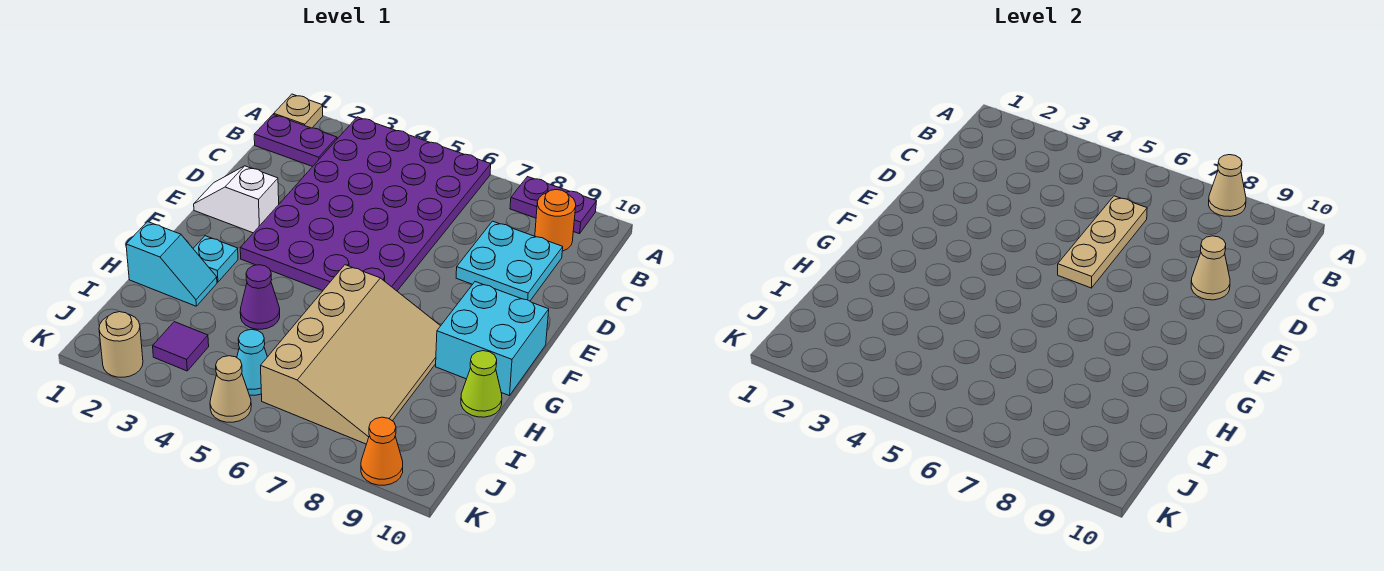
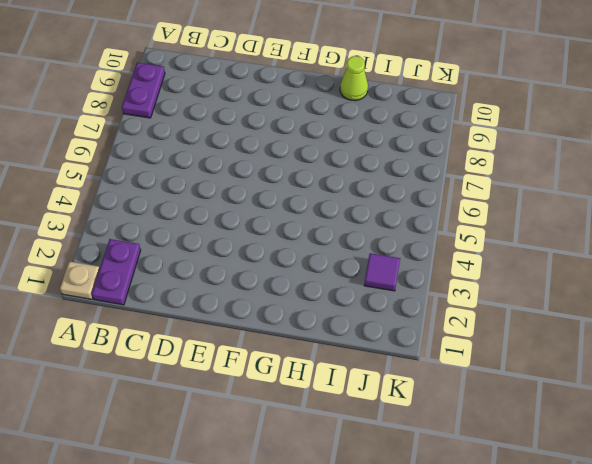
none -> purple plate A3:F6 level 1
none -> orange round brick B9 level 1
none -> cyan plate C8:D9 level 1

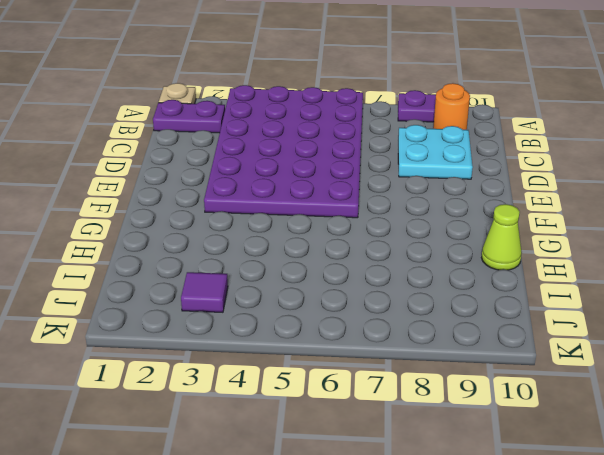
none -> white slope E1:E2 level 1 top 2
none -> cyan brick F9:G10 level 1
none -> cyan plate G2 level 1

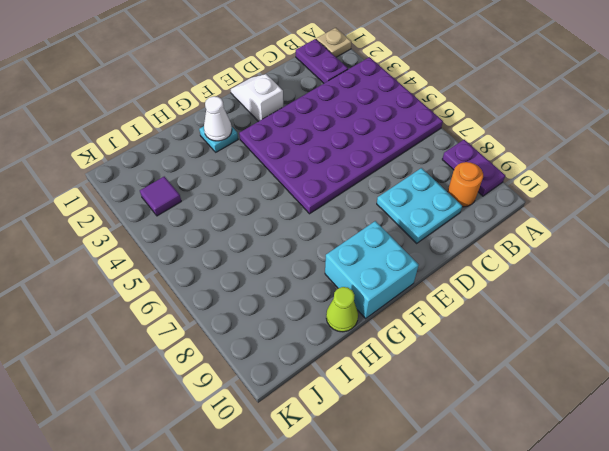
white cone G2 level 2 -> none
none -> tan slope G6:J8 level 1 top 6
none -> cyan slope H1:H2 level 1 top 1
none -> purple cone H4 level 1

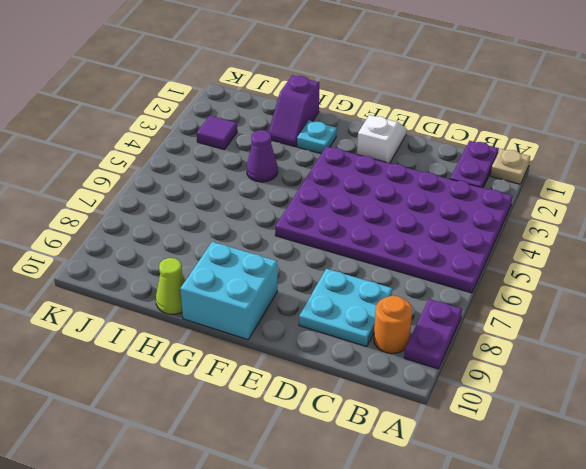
purple slope H1:H2 level 1 top 1 -> cyan slope H1:H2 level 1 top 1
none -> tan slope G6:J8 level 1 top 6
none -> cyan cone J5 level 1
none -> tan round brick K2 level 1

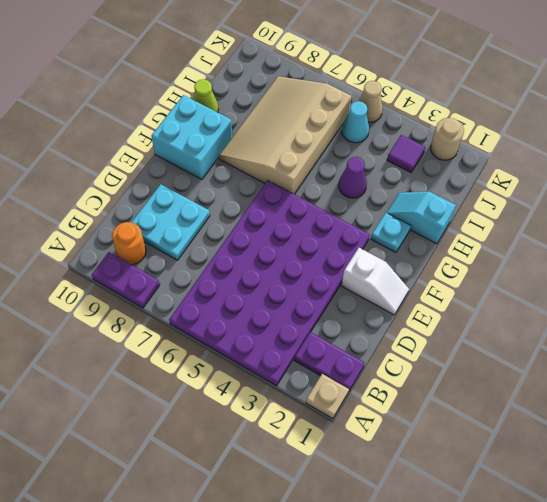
none -> orange cone K9 level 1
none -> tan cone A8 level 2
none -> tan plate C6:E6 level 2

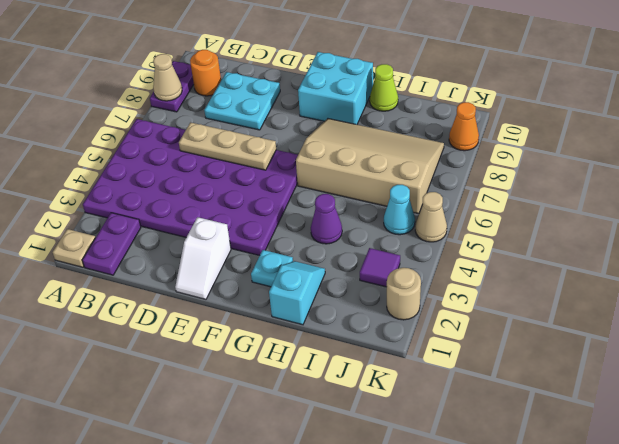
none -> tan cone D9 level 2

